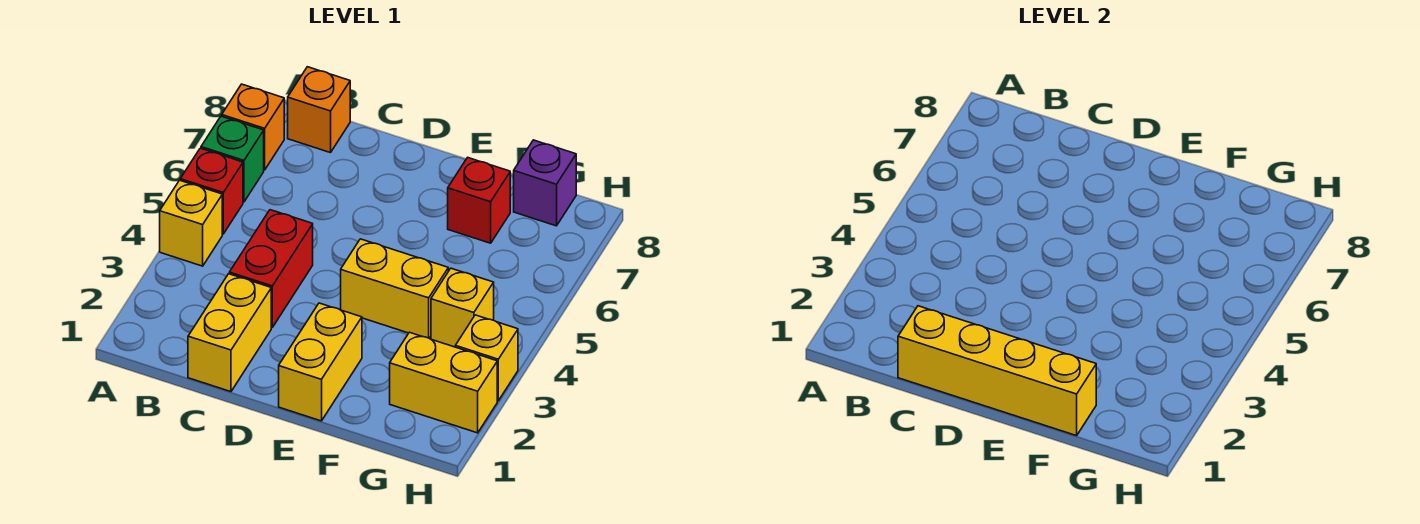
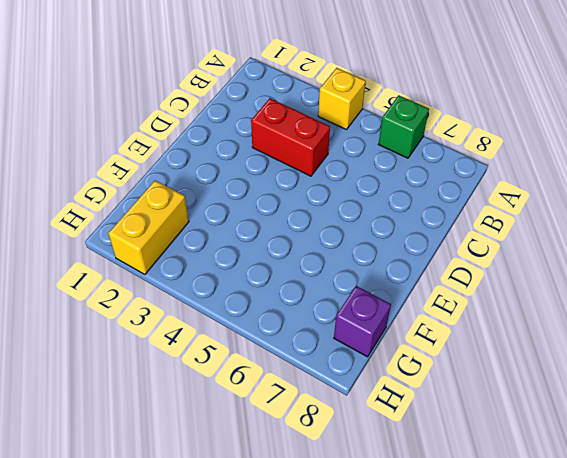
none -> red brick A5 level 1
none -> orange brick A7 level 1
none -> orange brick B8 level 1

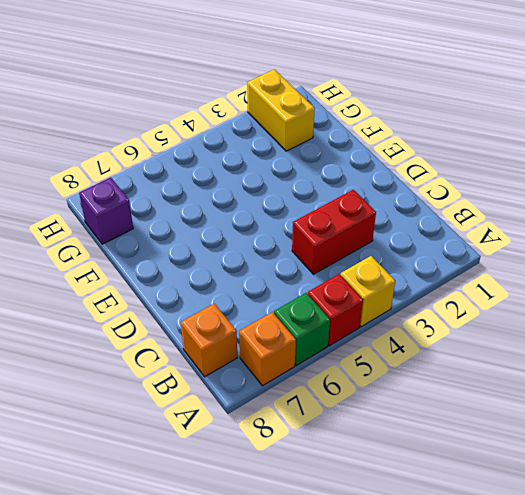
none -> yellow brick C1:C2 level 1
none -> yellow brick E1:E2 level 1
none -> yellow brick E4:F4 level 1

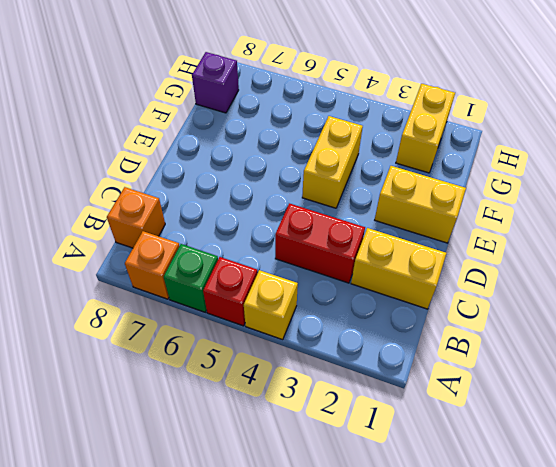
none -> red brick F7 level 1
none -> yellow brick G4 level 1
none -> yellow brick H3 level 1

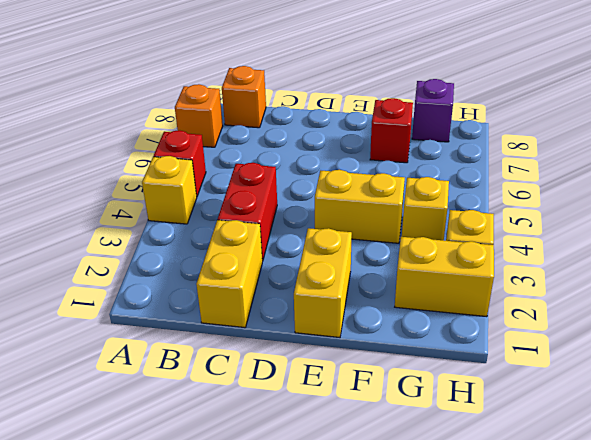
none -> green brick A6 level 1
none -> yellow brick C1:F1 level 2

